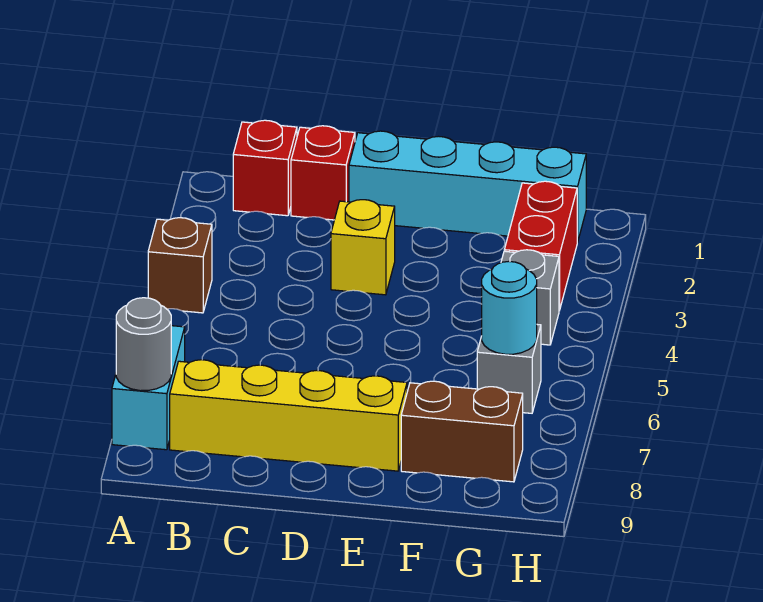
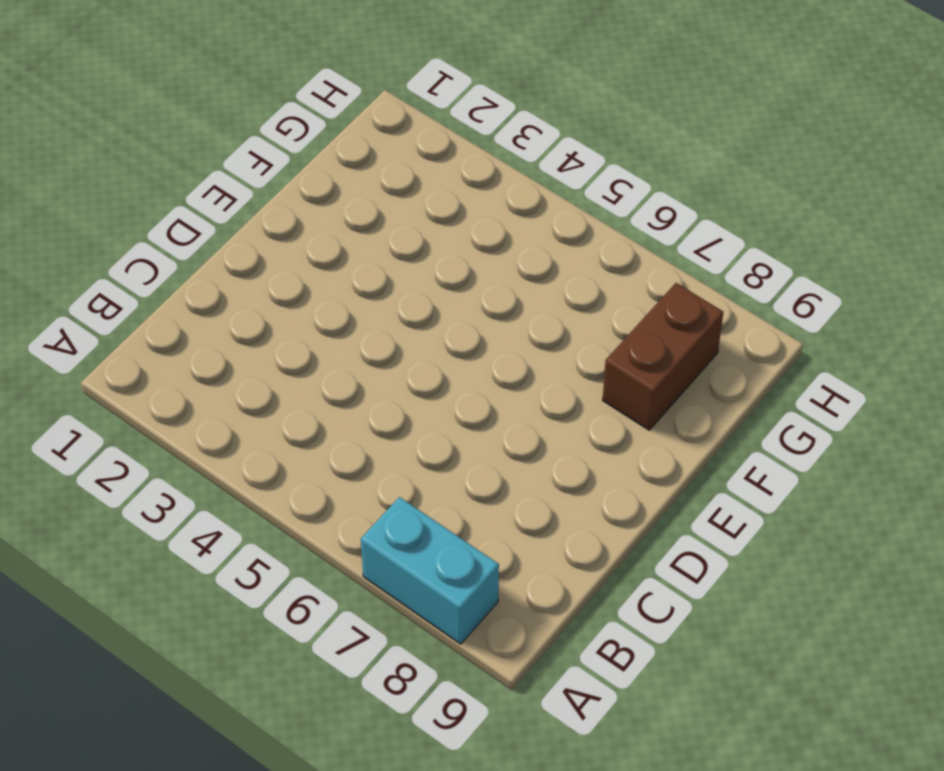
none -> brown brick A4 level 1
none -> red brick B1 level 1
none -> yellow brick B8:E8 level 1

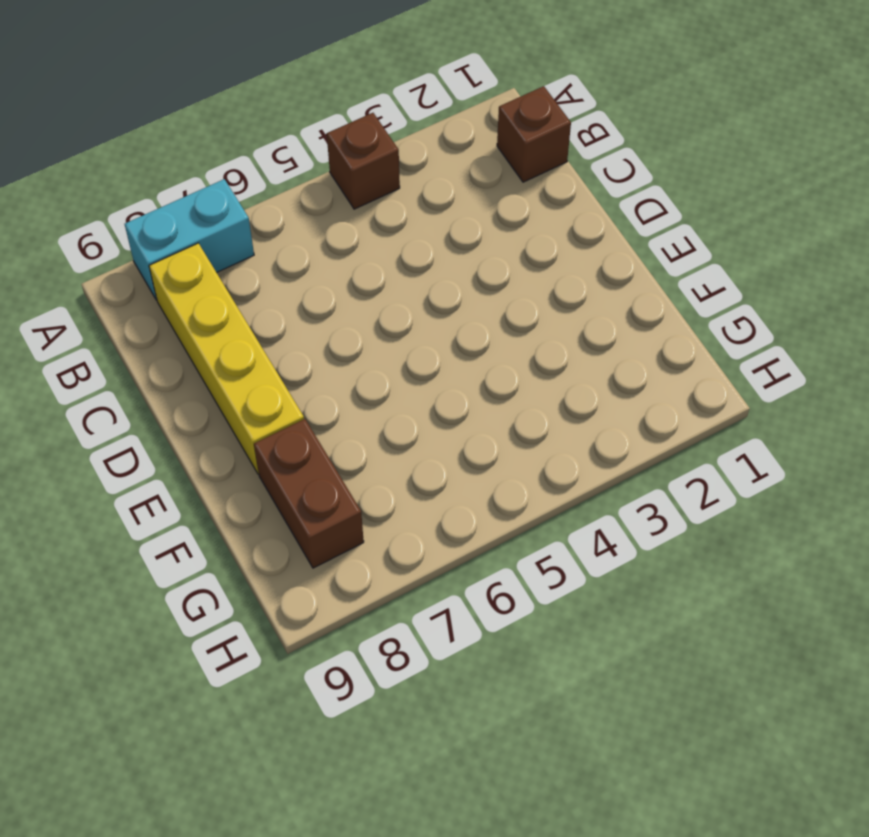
brown brick B1 level 1 -> red brick B1 level 1
none -> red brick C1 level 1
none -> cyan brick D1:G1 level 1
none -> yellow brick D3 level 1

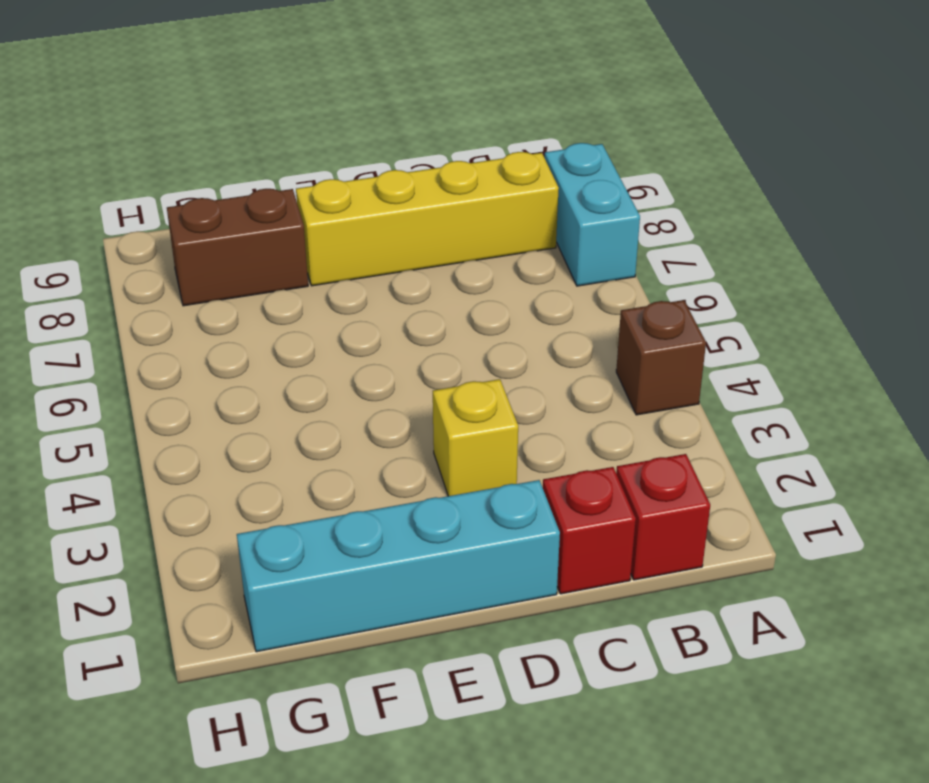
none -> red brick G2:G3 level 1
none -> grey brick G4 level 1
none -> grey brick G6 level 1

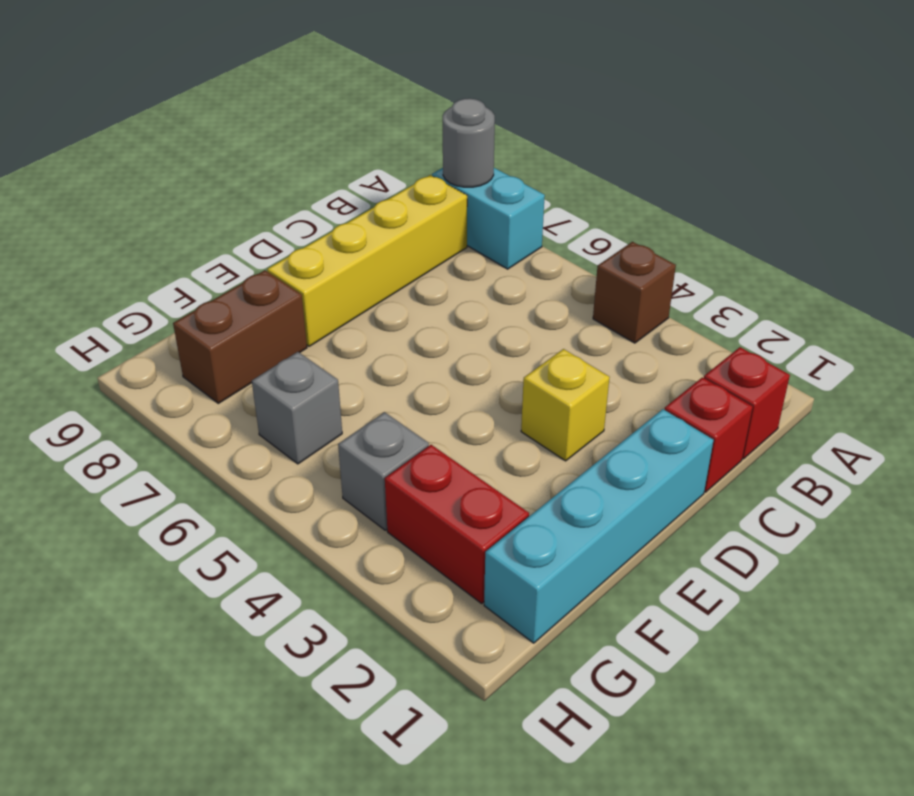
none -> cyan round brick G6 level 2

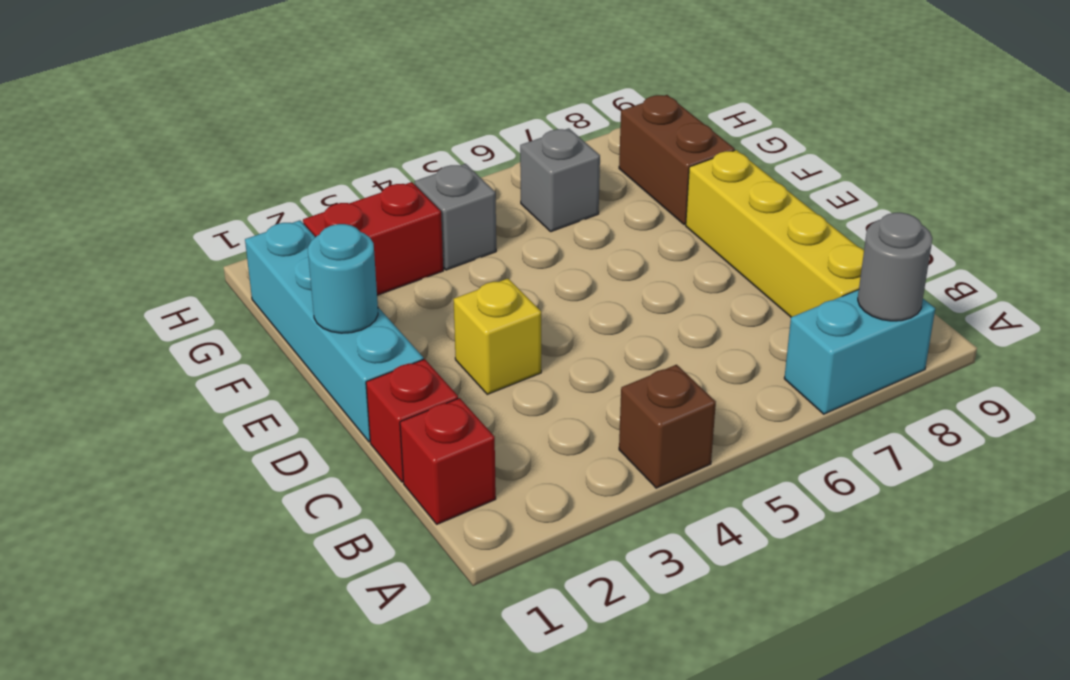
cyan round brick E1 level 2 -> cyan round brick G6 level 2

